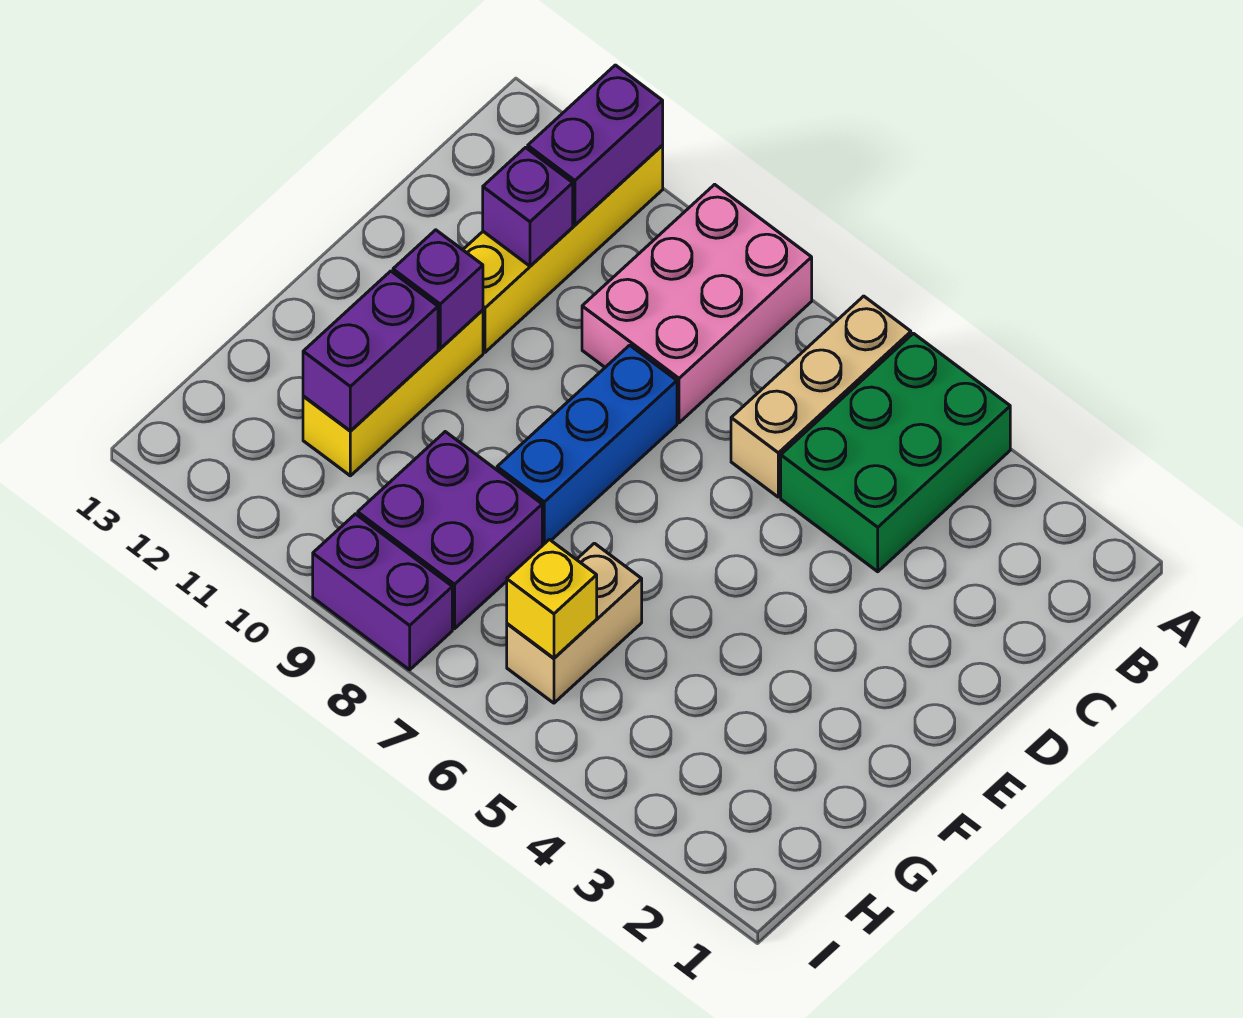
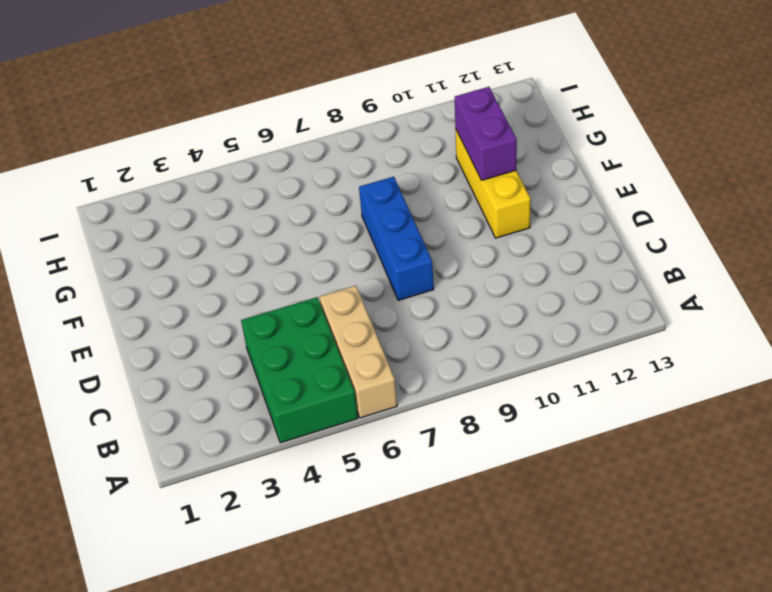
none -> pink brick A8:C9 level 1
none -> yellow brick A11:D11 level 1
none -> tan brick G6:H6 level 1

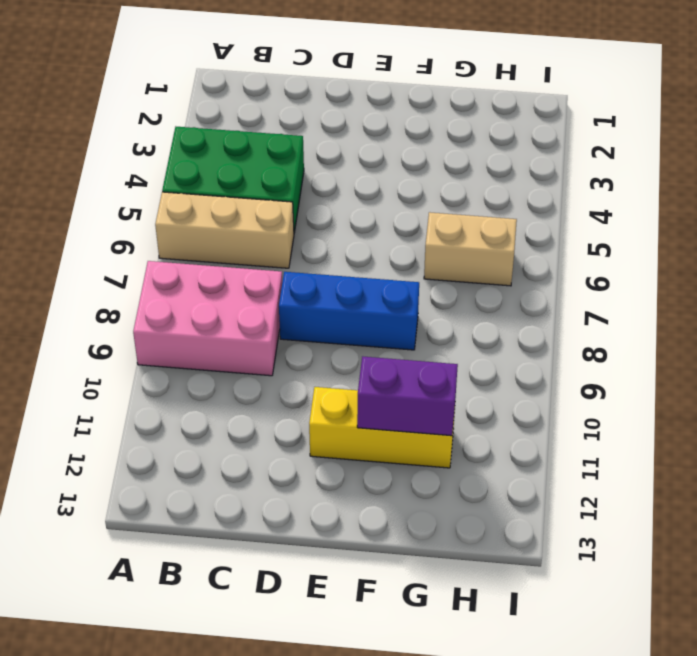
none -> yellow brick A11:D11 level 1
none -> purple brick G8:H9 level 1
none -> purple brick I8:I9 level 1

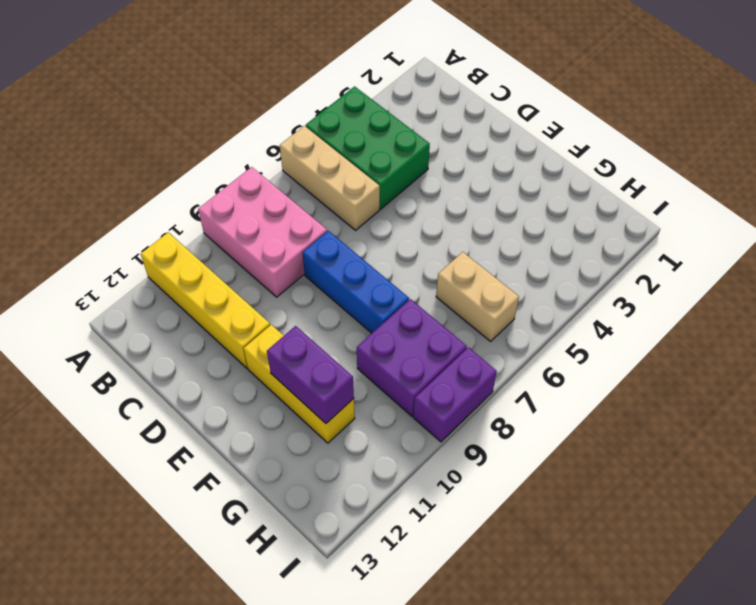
none -> purple brick A11:B11 level 2
none -> purple brick C11 level 2
none -> purple brick E11 level 2

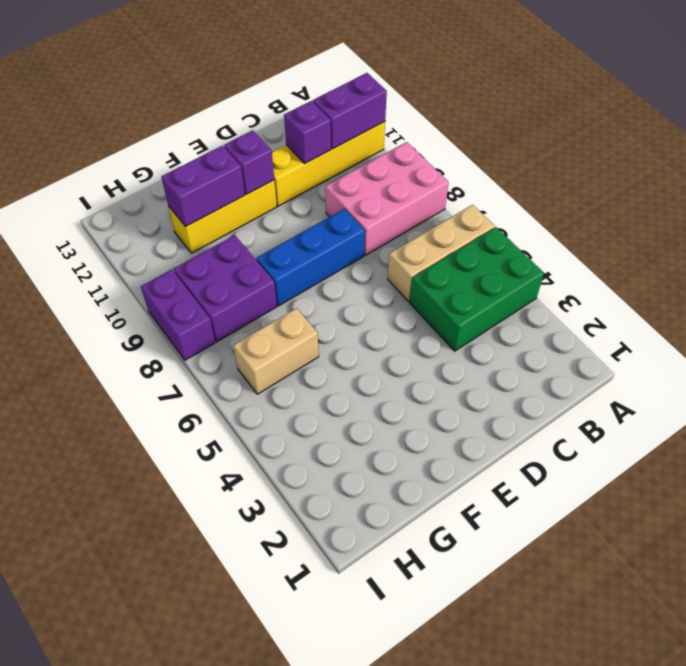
none -> yellow brick H6 level 2

